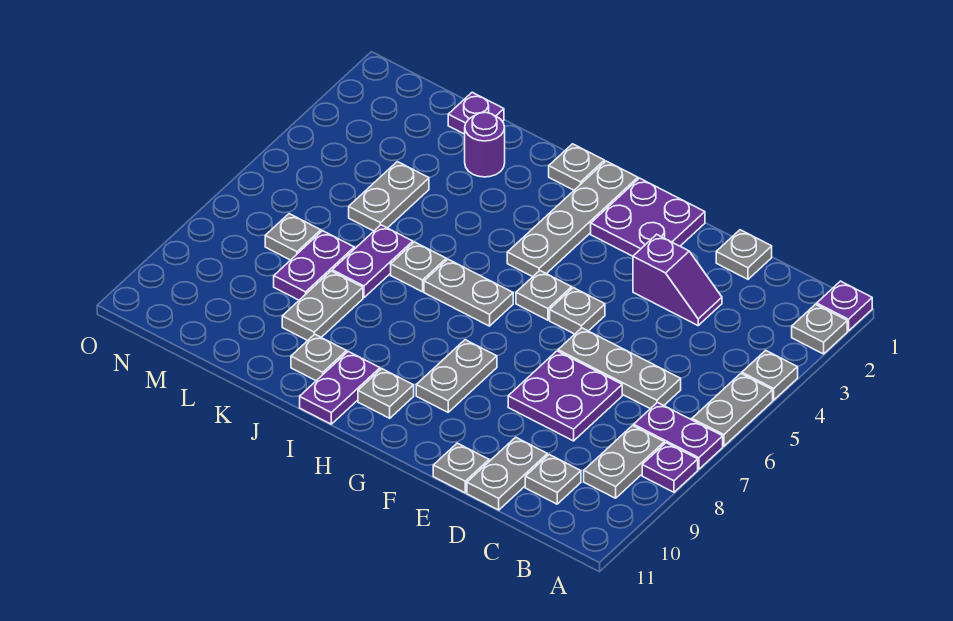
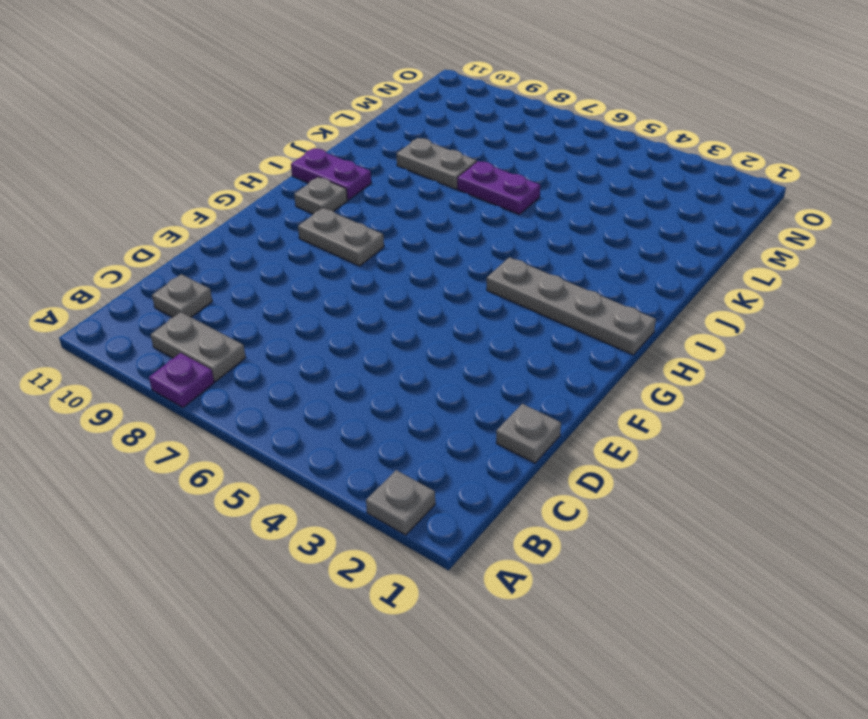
none -> purple plate A1 level 1
none -> grey plate A4 level 1
none -> grey plate A5:A6 level 1
none -> purple plate A7:B7 level 1

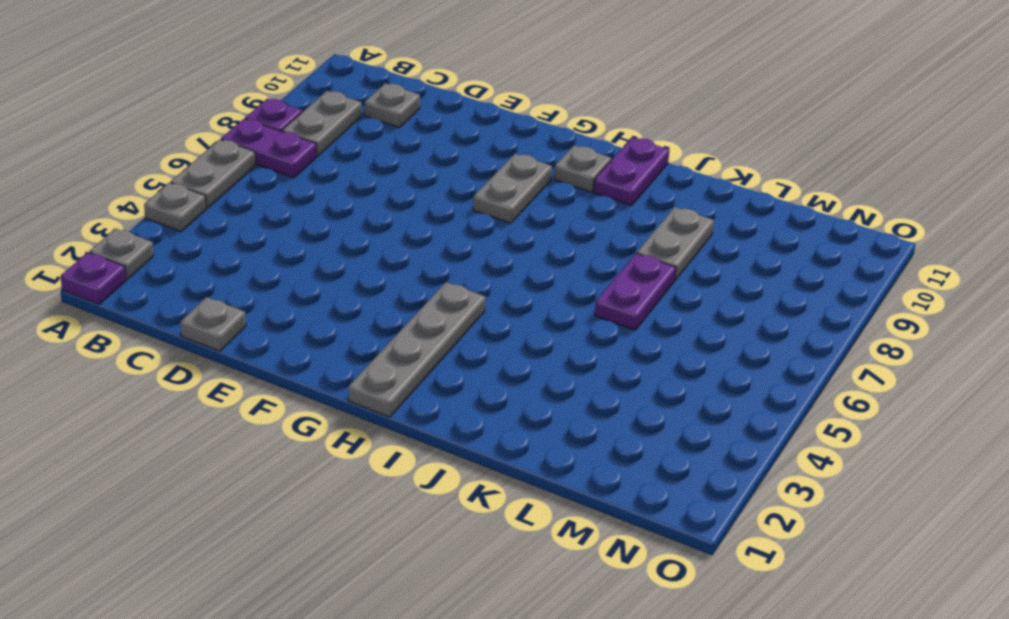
none -> grey plate C6:E6 level 1
none -> purple slope D3:E3 level 1 top E
none -> purple plate D7:E8 level 1
none -> grey plate D10:D11 level 1

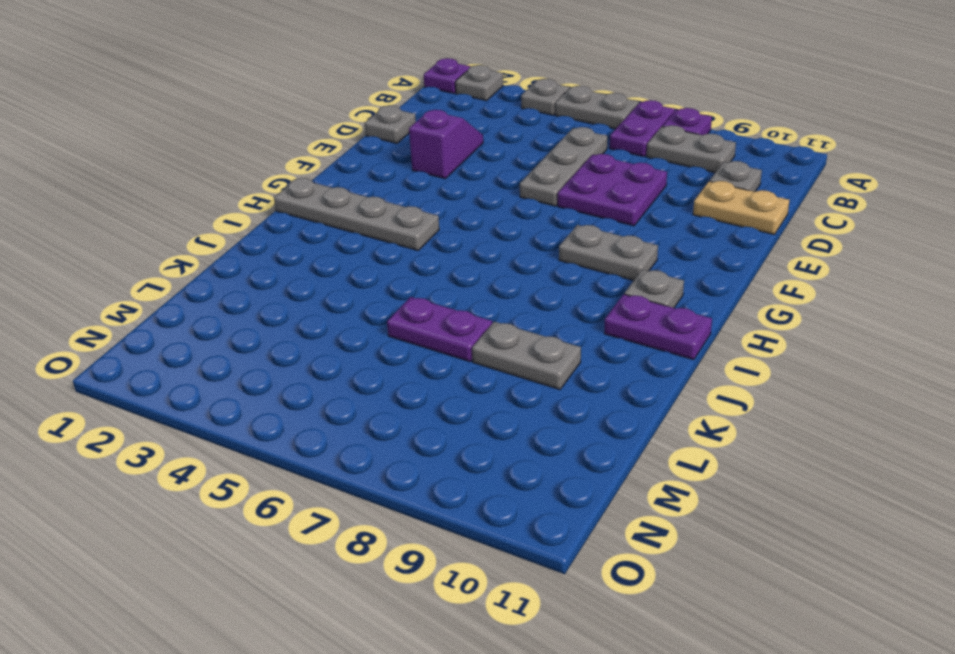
tan plate D10:D11 level 1 -> grey plate D10:D11 level 1
none -> grey plate E11 level 1
none -> purple plate F1:G2 level 1
none -> grey plate F5 level 1
none -> grey plate G5 level 1

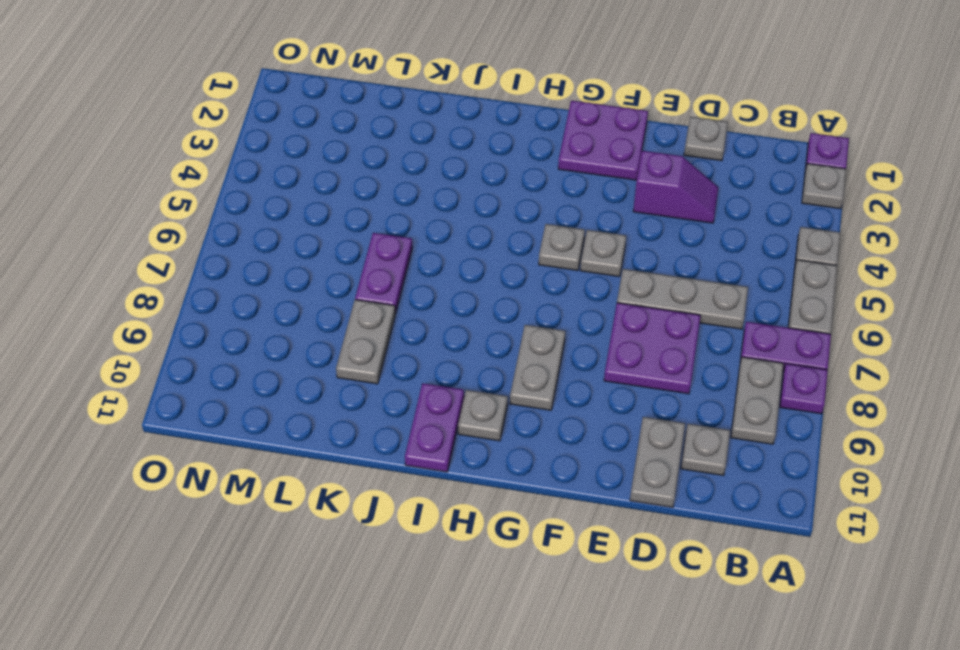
none -> grey plate E11 level 1
none -> grey plate H1:H4 level 1
none -> grey plate H6:I6 level 1
none -> grey plate I1 level 1

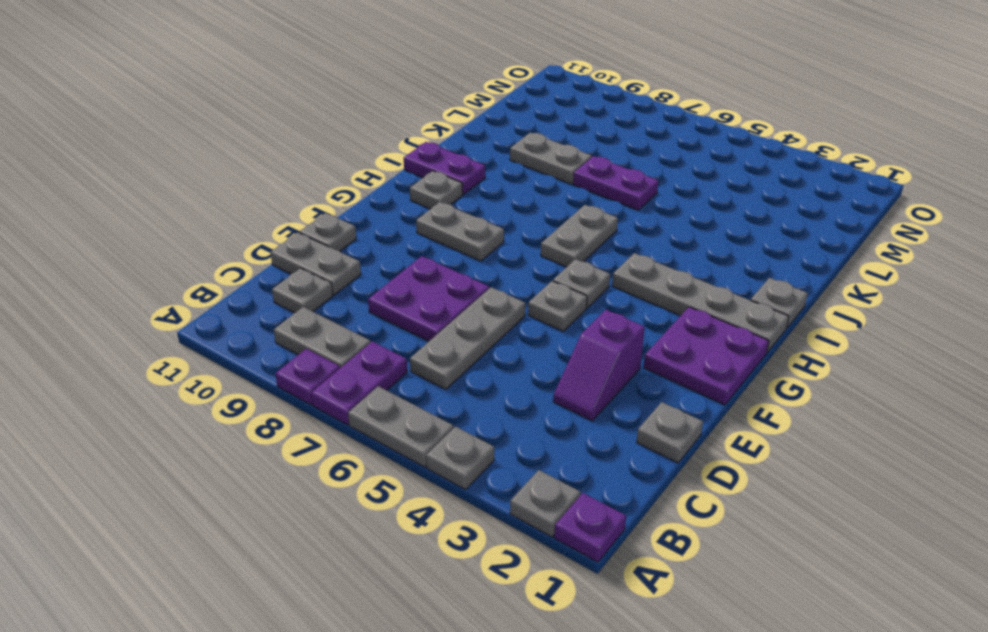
none -> grey plate J6 level 1
none -> grey plate J10 level 1
none -> purple round brick K2 level 1
none -> purple plate L1 level 1

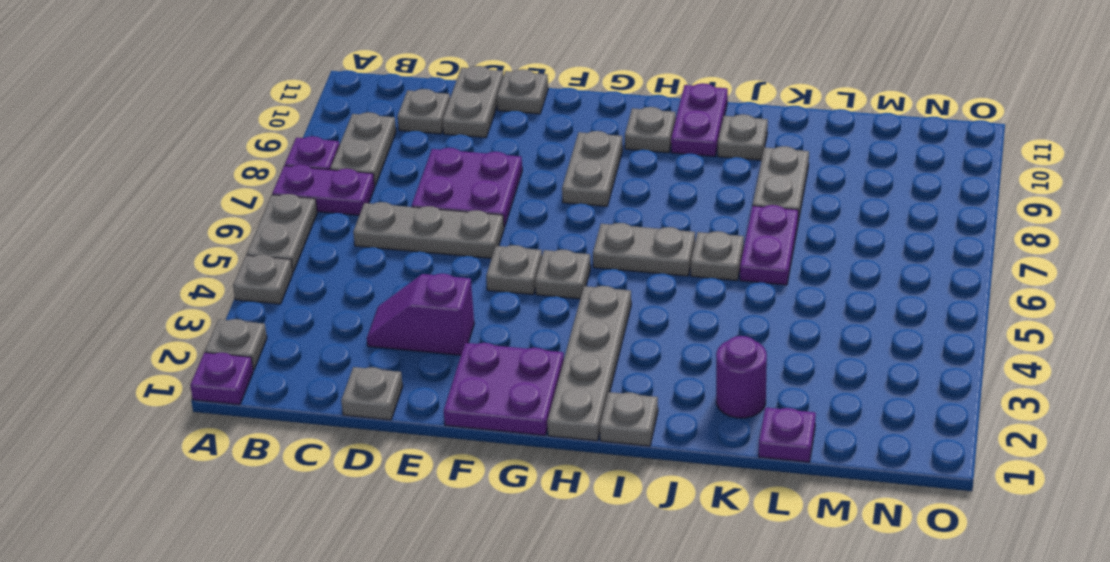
none -> grey plate L4:L5 level 1
none -> purple plate L7:L8 level 1
none -> grey plate M7 level 1

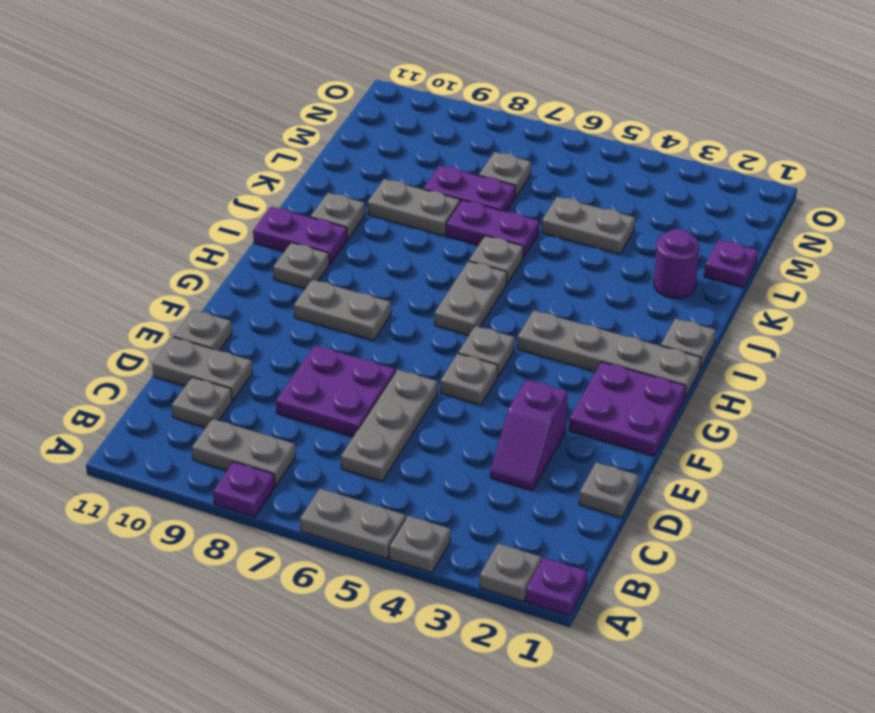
none -> purple plate A7:B7 level 1

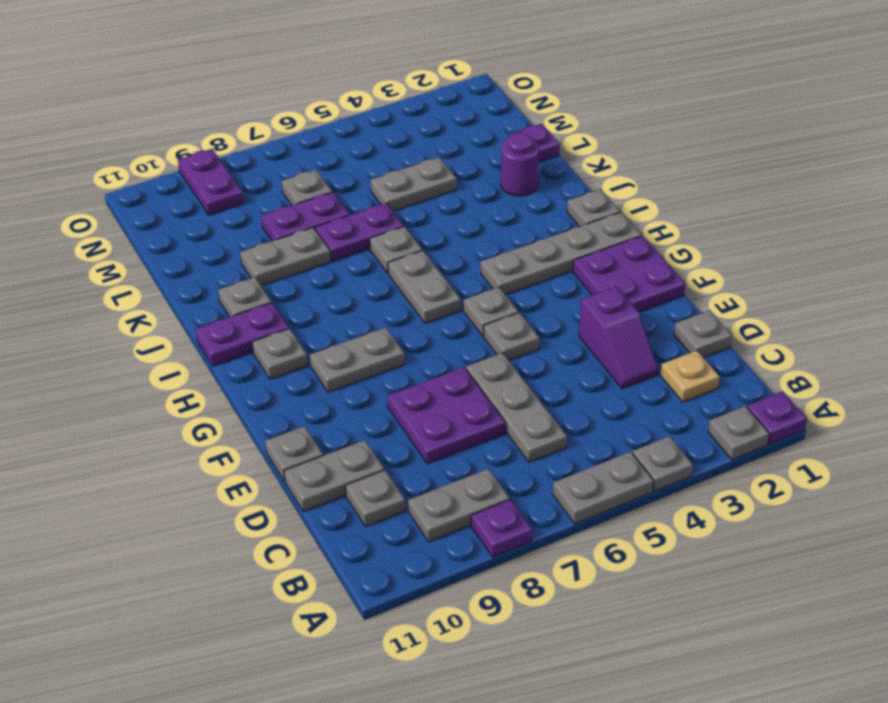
tan plate C2 level 1 -> none
purple plate N9:O9 level 1 -> purple plate A7:B7 level 1

